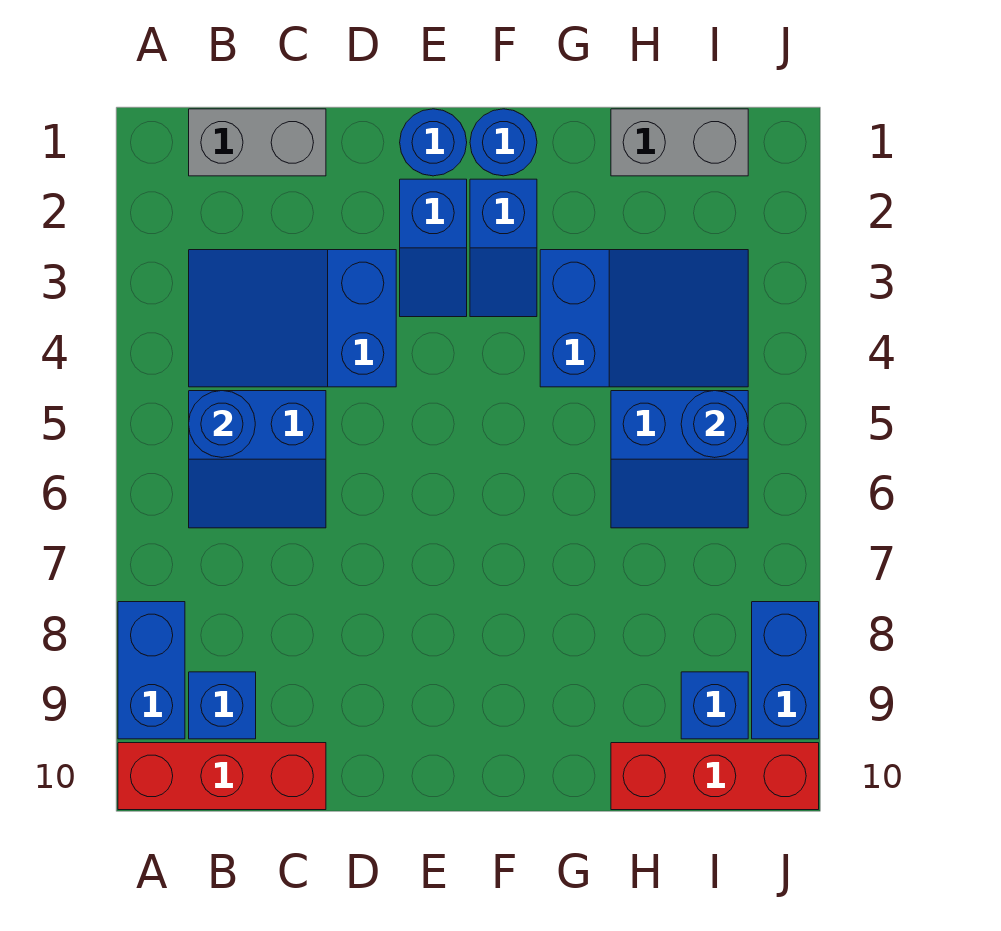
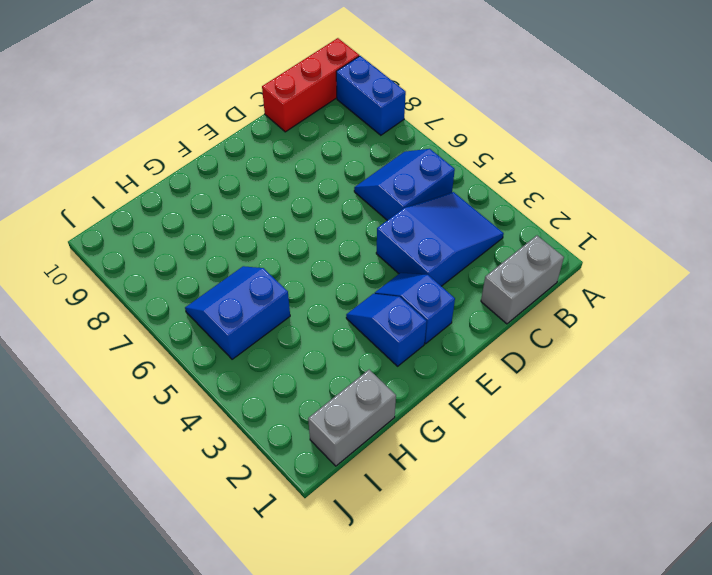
none -> blue brick B9 level 1
none -> blue round brick E1 level 1
none -> blue round brick F1 level 1

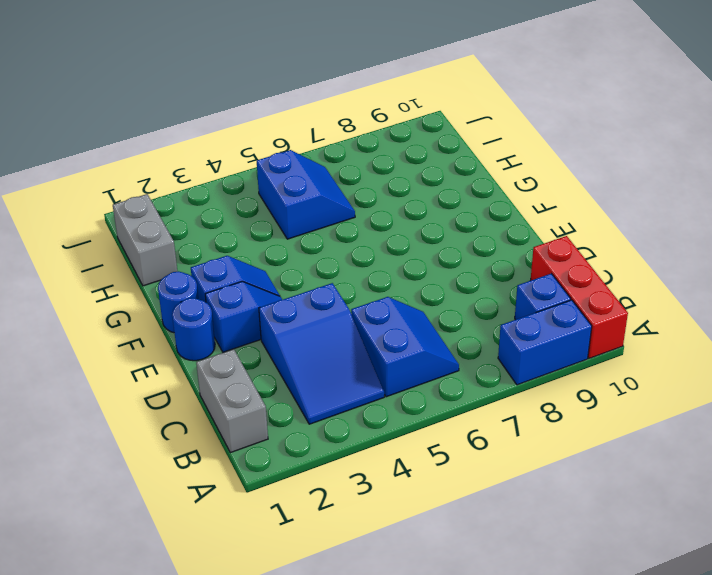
none -> blue slope G3:I4 level 1 top G
none -> red brick H10:J10 level 1
none -> blue brick I9 level 1

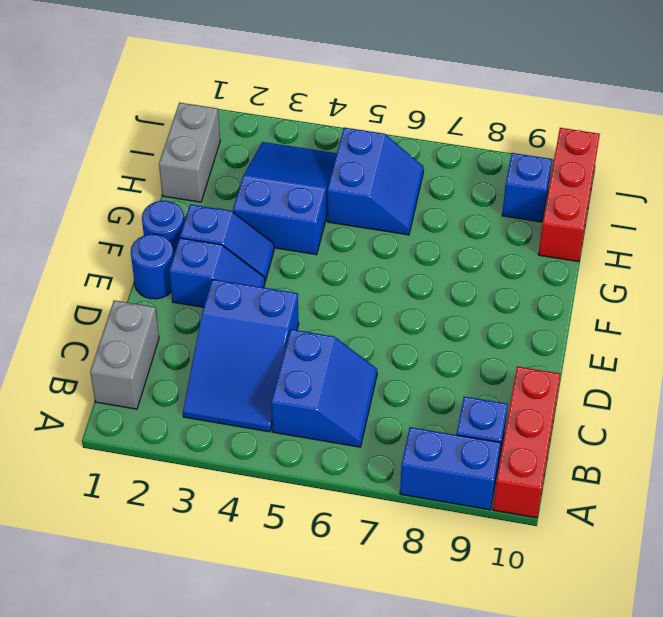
none -> blue brick J8:J9 level 1
none -> blue round brick B5 level 2
none -> blue round brick I5 level 2

